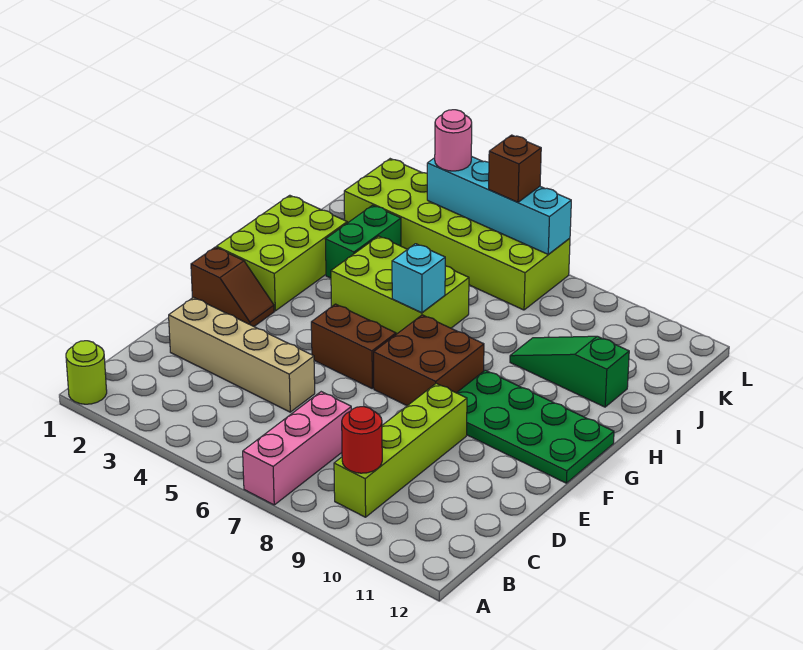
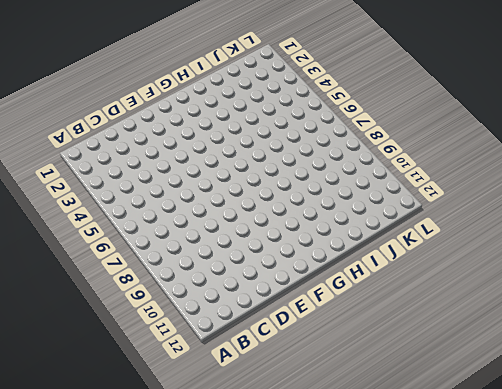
none -> lime round brick A1 level 1
none -> pink brick A7:C7 level 1
none -> lime brick B9:E9 level 1

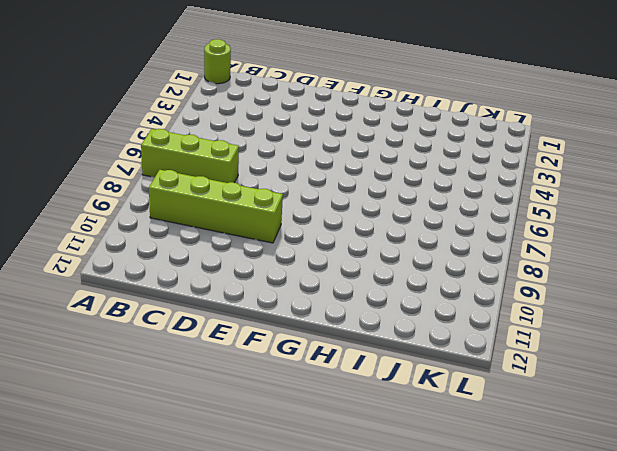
lime brick A7:C7 level 1 -> pink brick A7:C7 level 1
none -> tan brick D2:D5 level 1
none -> brown slope F1:F2 level 1 top 1
none -> brown brick F5:F6 level 1

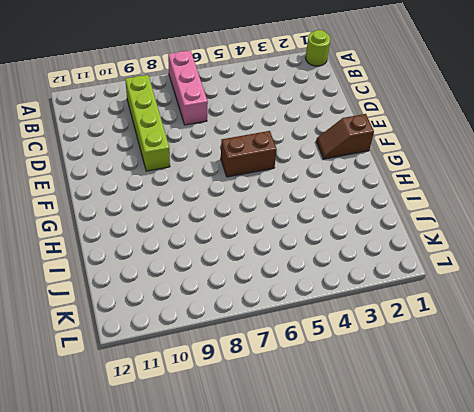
none -> tan brick D2:D5 level 1
none -> brown brick F7:G8 level 1
none -> green plate F9:G12 level 1

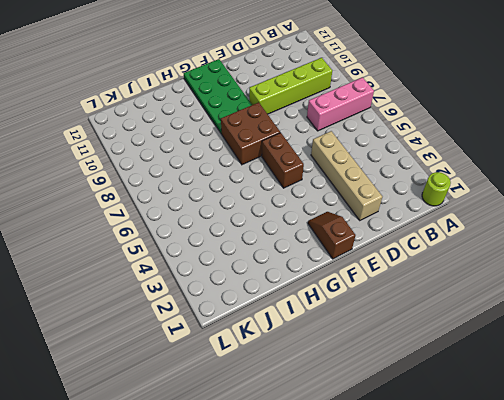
none -> lime brick G1:I2 level 1
none -> lime brick H4:I6 level 1
none -> green brick I3:J3 level 1

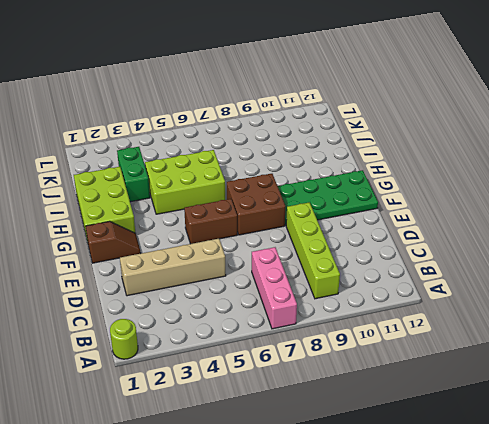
none -> green slope I9:I11 level 1 top 11
none -> lime brick K2:L7 level 1
none -> red round brick B9 level 2

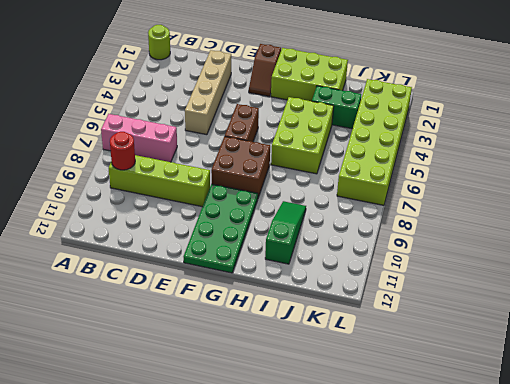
none -> cyan brick H6 level 2
none -> cyan brick L4:L7 level 2
none -> pink round brick L4 level 3

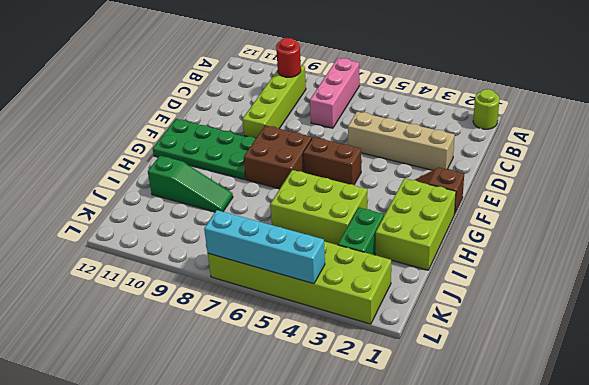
none -> cyan brick H6 level 2
none -> pink round brick L4 level 3
none -> brown brick L6 level 3

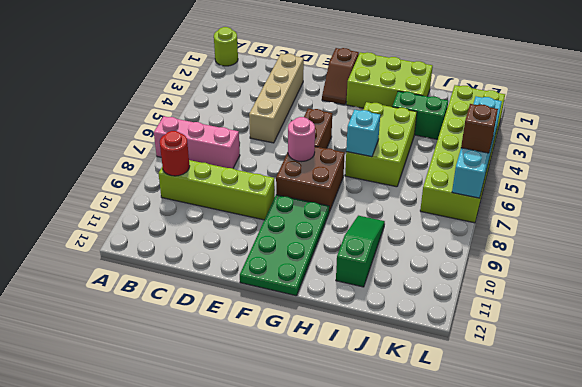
pink round brick F7 level 2 -> pink round brick L4 level 3

